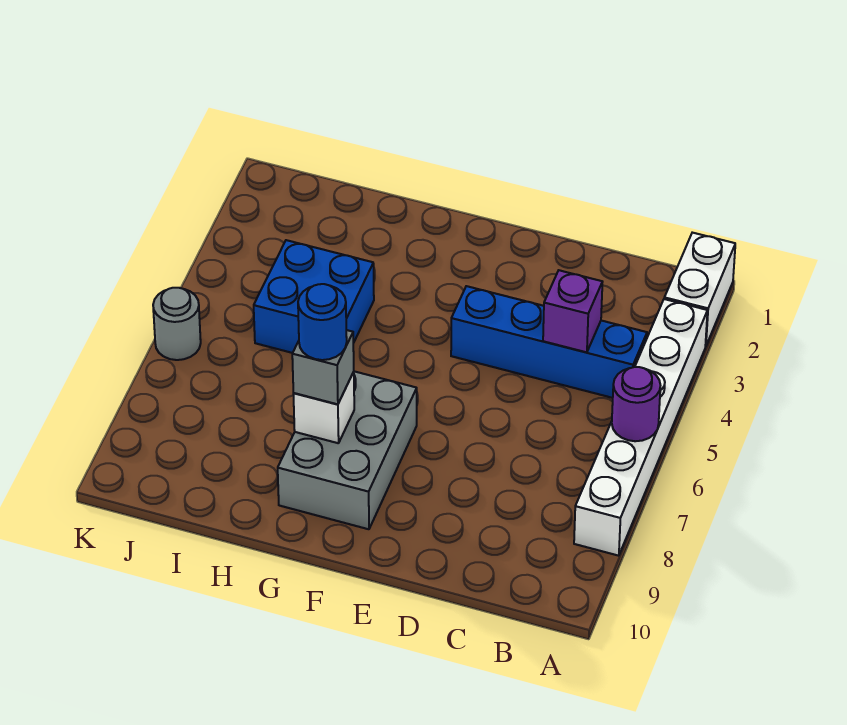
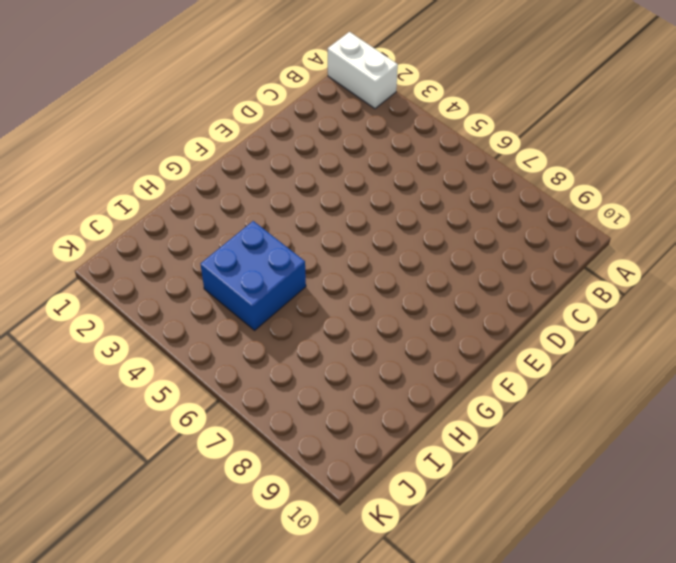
none -> white brick A3:A8 level 1
none -> blue brick B4:E4 level 1

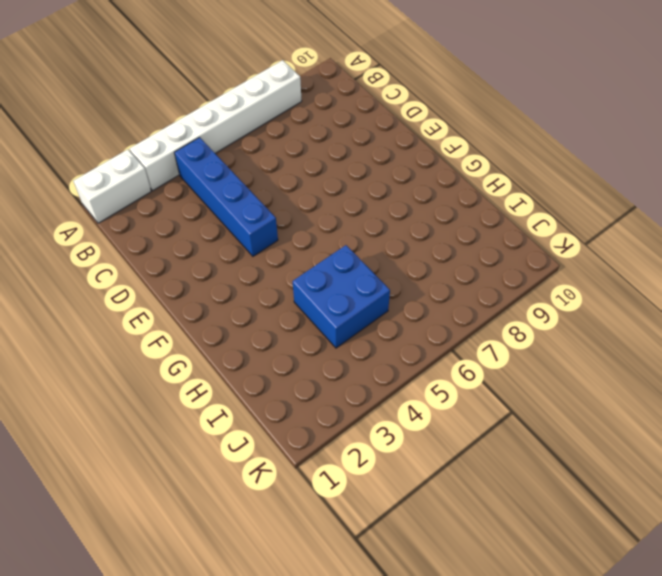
none -> grey brick F7:G9 level 1
none -> grey round brick K6 level 1

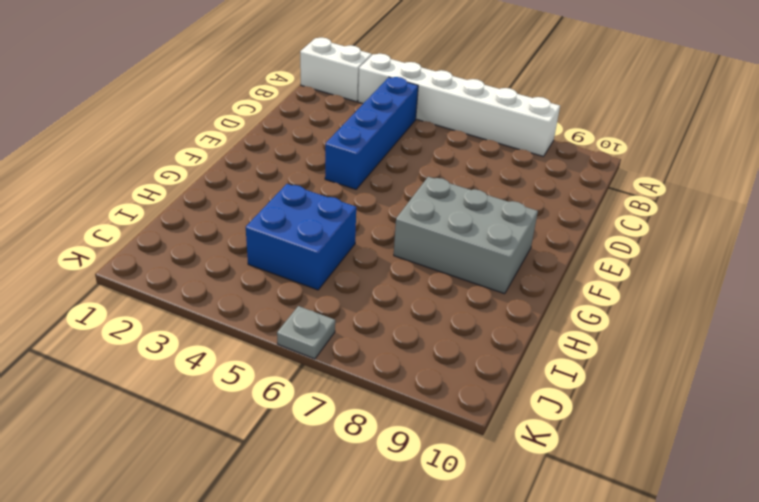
grey plate K6 level 1 -> grey round brick K6 level 1
none -> purple round brick A6 level 2
none -> purple brick C4 level 2

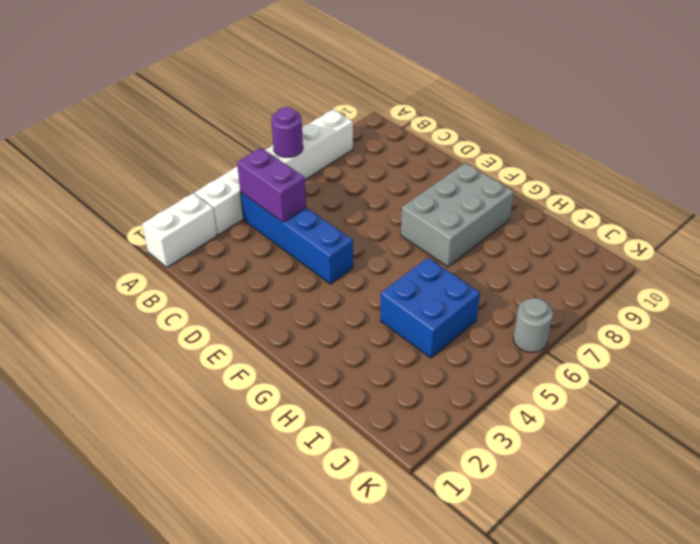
purple brick B4:C4 level 2 -> purple brick C4 level 2
none -> white brick G8 level 2
none -> grey brick G8 level 3

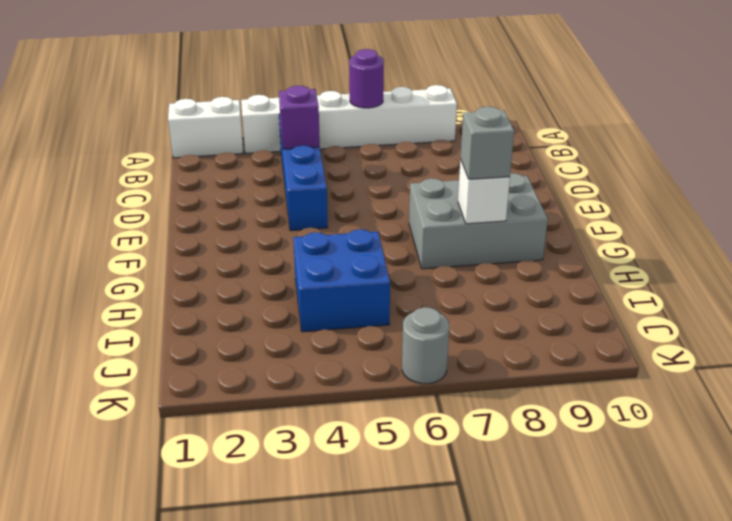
none -> blue round brick G8 level 4

